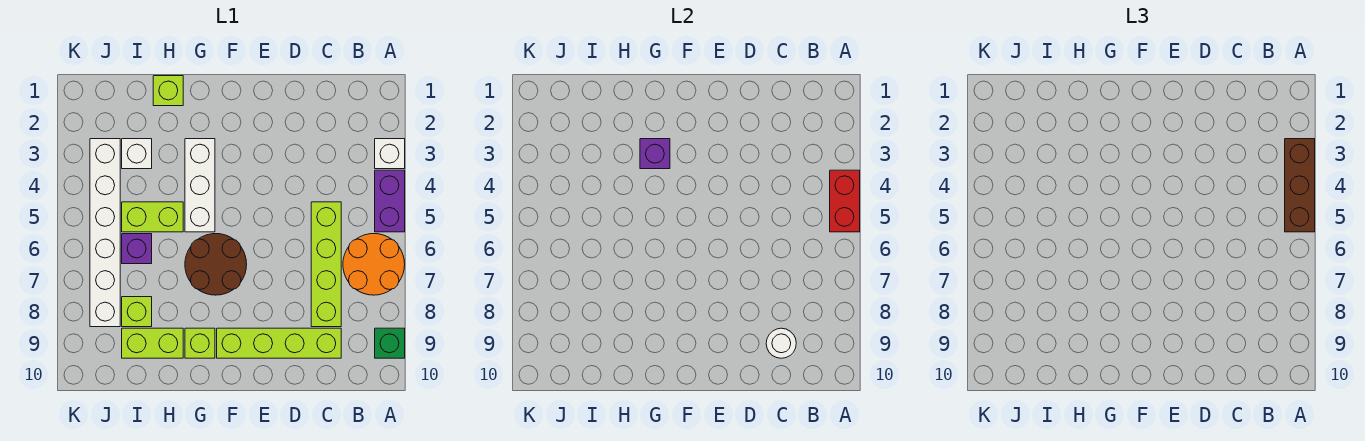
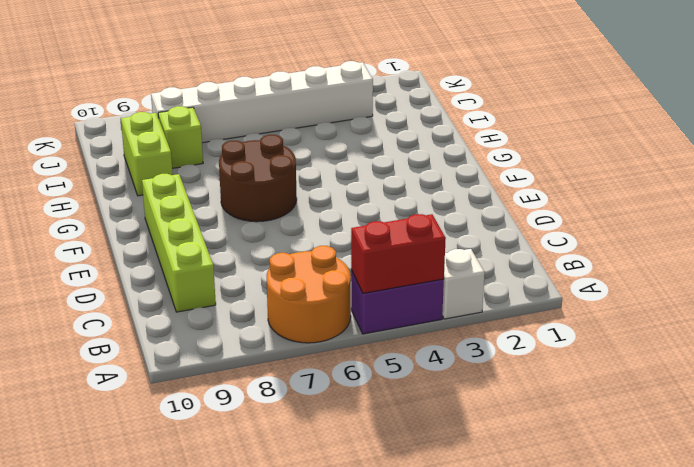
none -> green brick A9 level 1
none -> lime brick C5:C8 level 1
none -> white brick G3:G5 level 1

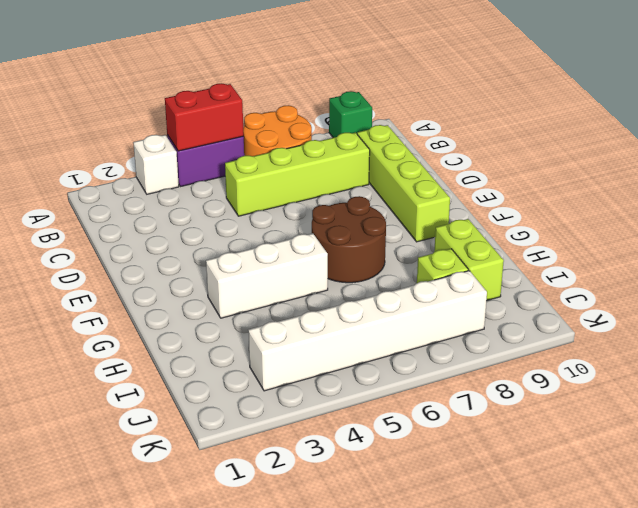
none -> lime brick G9 level 1
none -> lime brick H1 level 1
none -> lime brick H5:I5 level 1

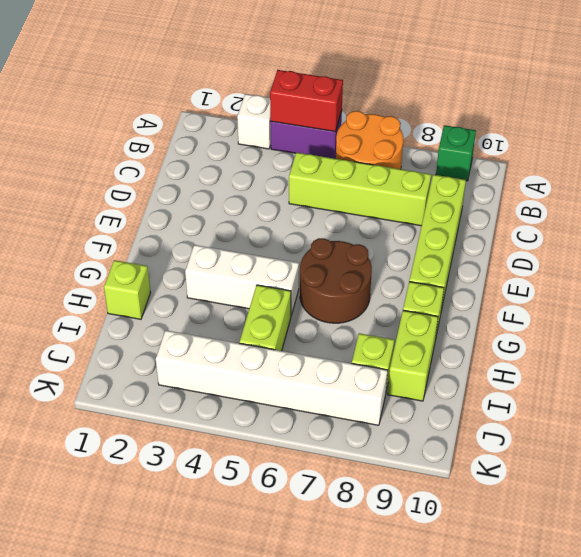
none -> white brick I3 level 1
none -> purple brick I6 level 1
none -> white round brick C9 level 2

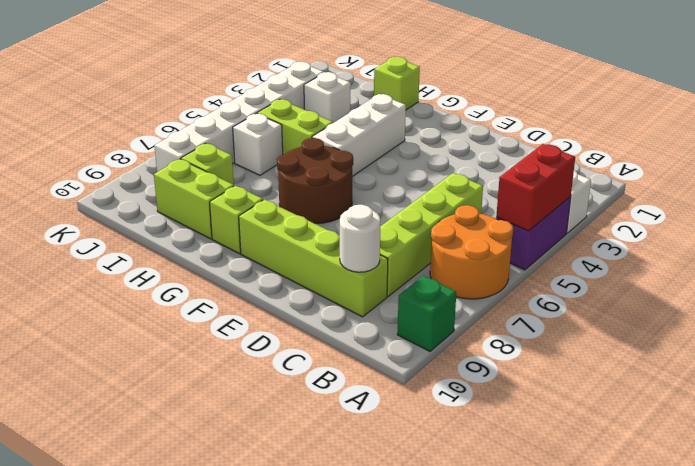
white brick I6 level 1 -> purple brick I6 level 1
none -> purple brick G3 level 2
none -> brown brick A3:A5 level 3

